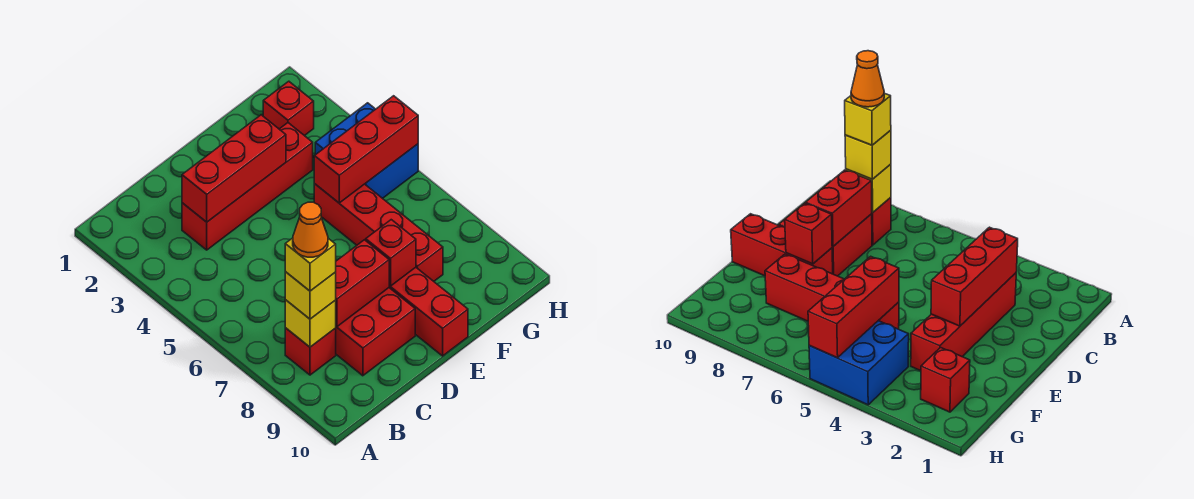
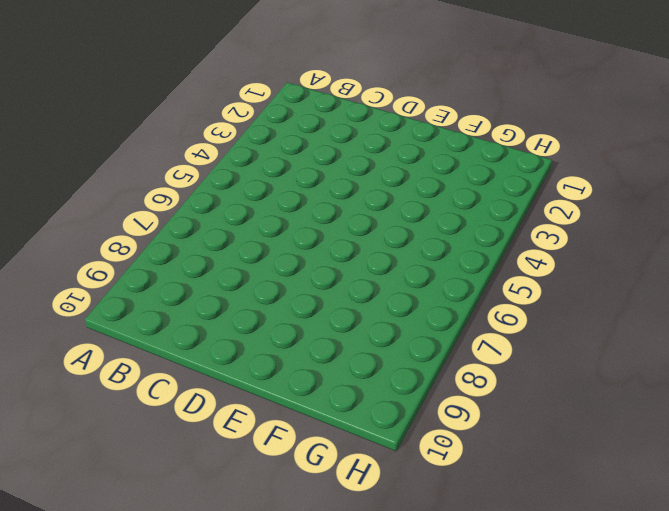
none -> red brick B8 level 1
none -> red brick C3:F3 level 1
none -> red brick C8:D9 level 1

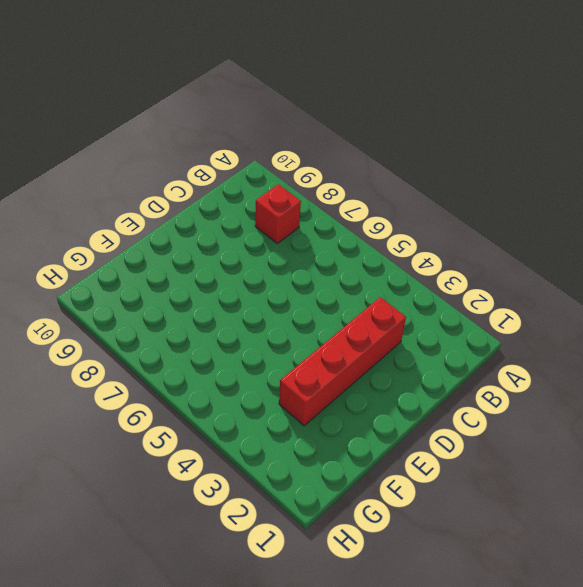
none -> red brick C8:D9 level 1
none -> red brick E8:E10 level 1
none -> red brick F5:F8 level 1

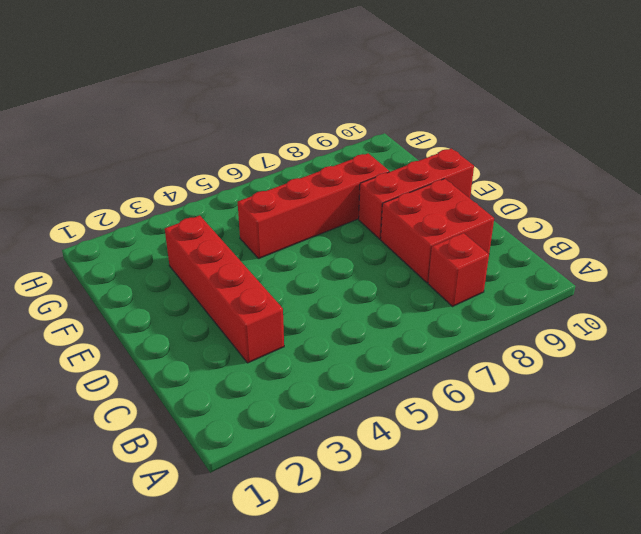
none -> red brick G2 level 1
none -> blue brick G4:H5 level 1
none -> yellow brick B8 level 2

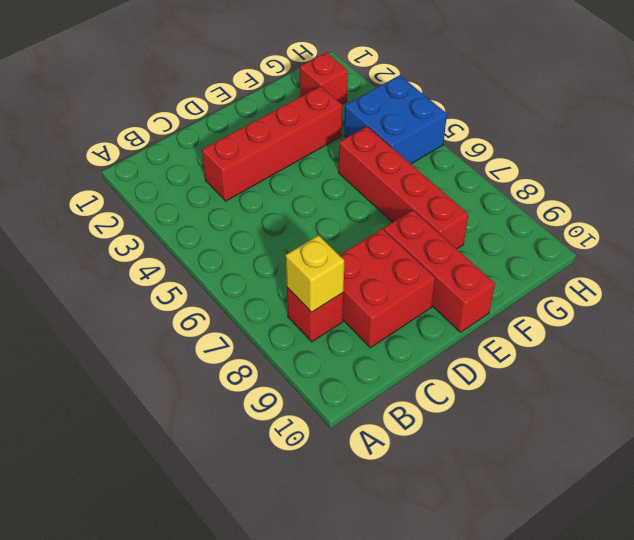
none -> red brick C3:E3 level 2
none -> red brick C8:D8 level 2
none -> red brick E8 level 2

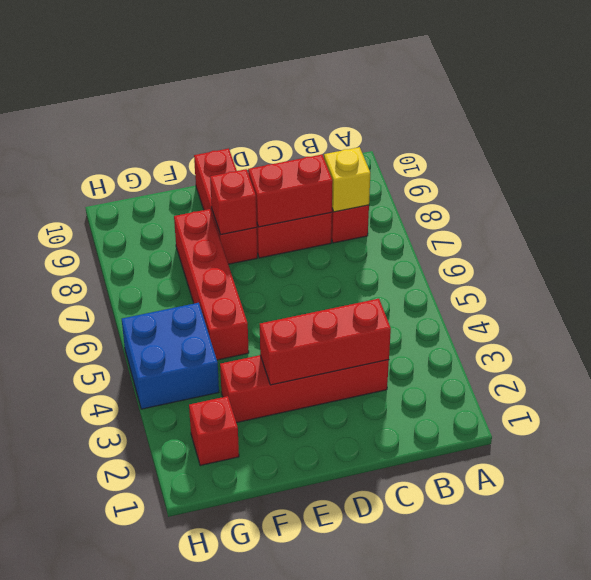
none -> red brick F5:H5 level 2
none -> yellow brick B8 level 3
none -> yellow brick B8 level 4

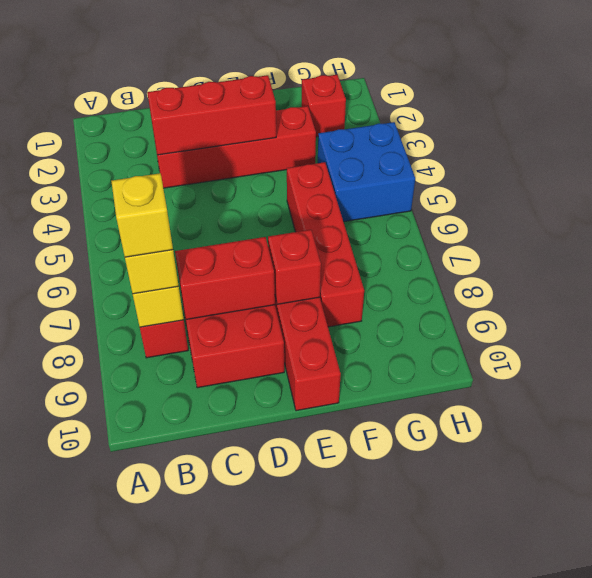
none -> red brick F5:H5 level 2
none -> orange cone B8 level 5

